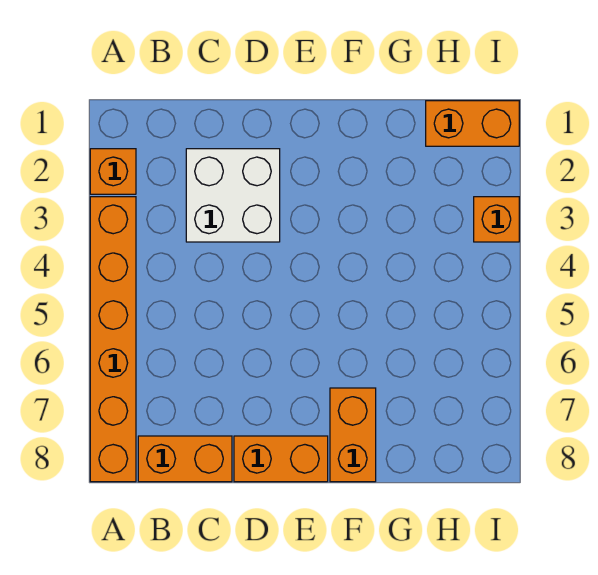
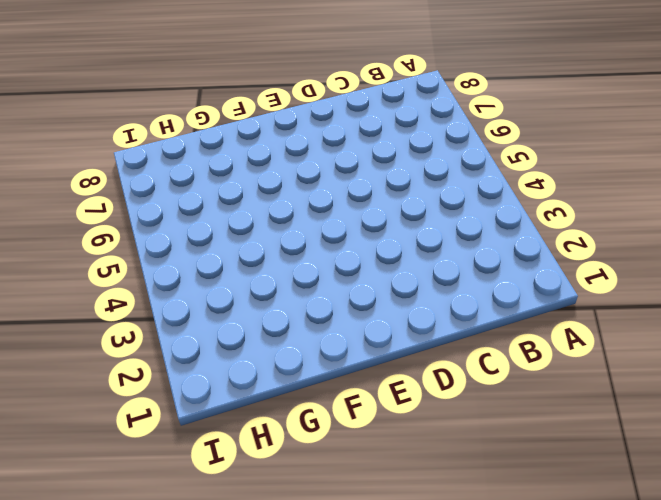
none -> orange brick A2 level 1
none -> orange brick A3:A8 level 1

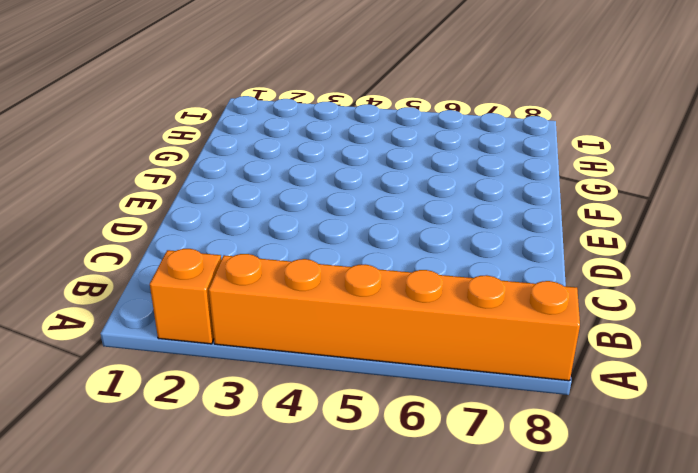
none -> orange brick B8:C8 level 1
none -> white brick C2:D3 level 1

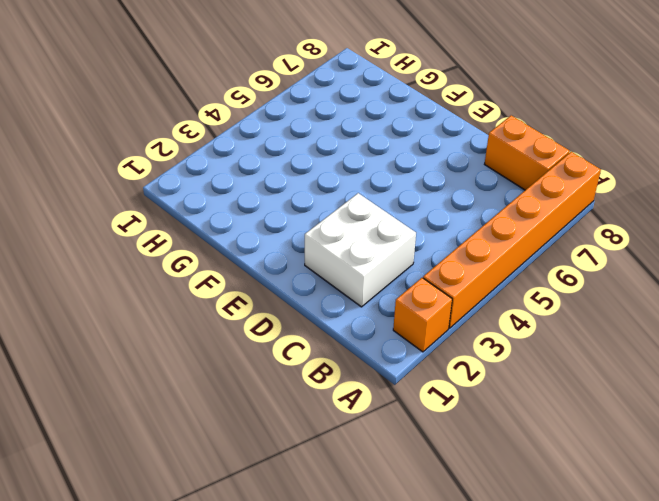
none -> orange brick D8:E8 level 1
none -> orange brick F7:F8 level 1

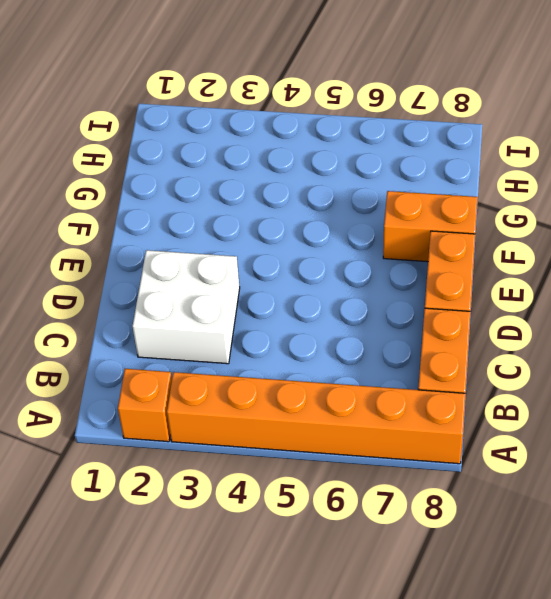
none -> orange brick H1:I1 level 1
none -> orange brick I3 level 1

